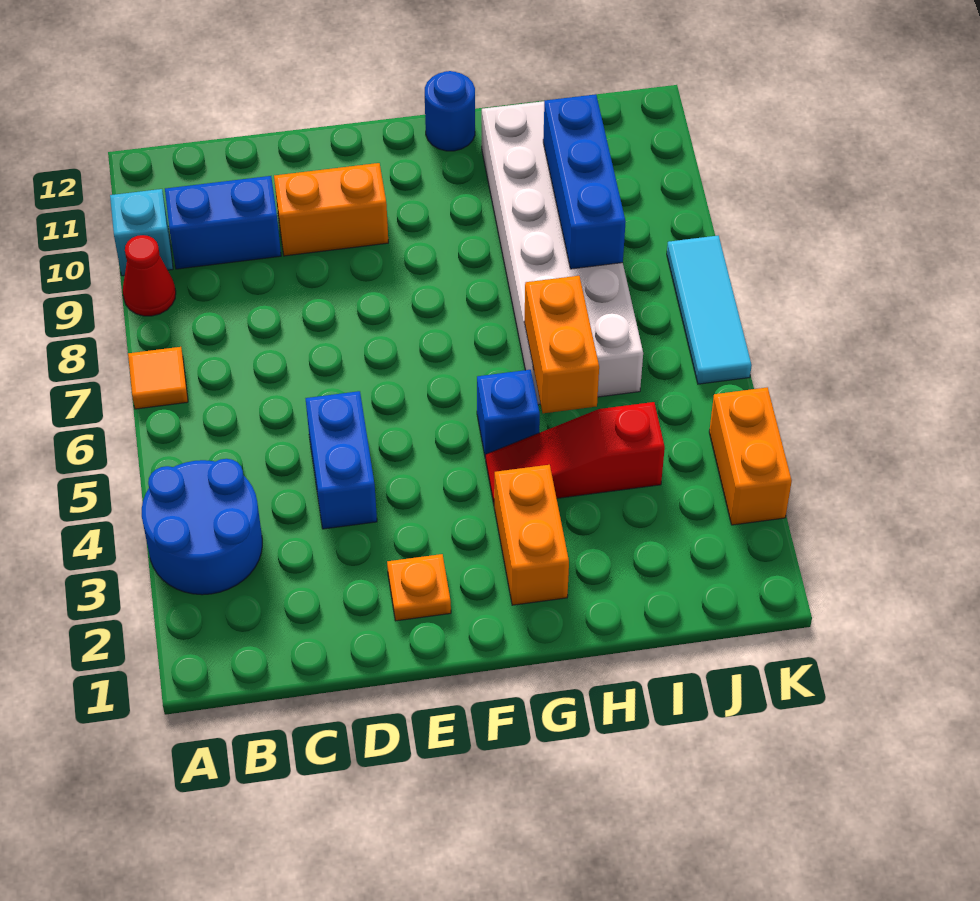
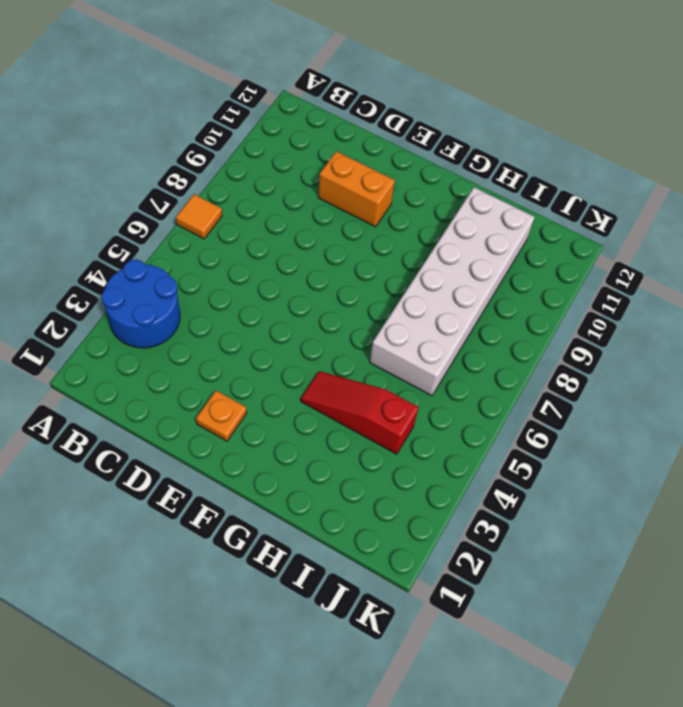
none -> red cone A9 level 1
none -> cyan brick A10 level 1
none -> blue brick B10:C10 level 1

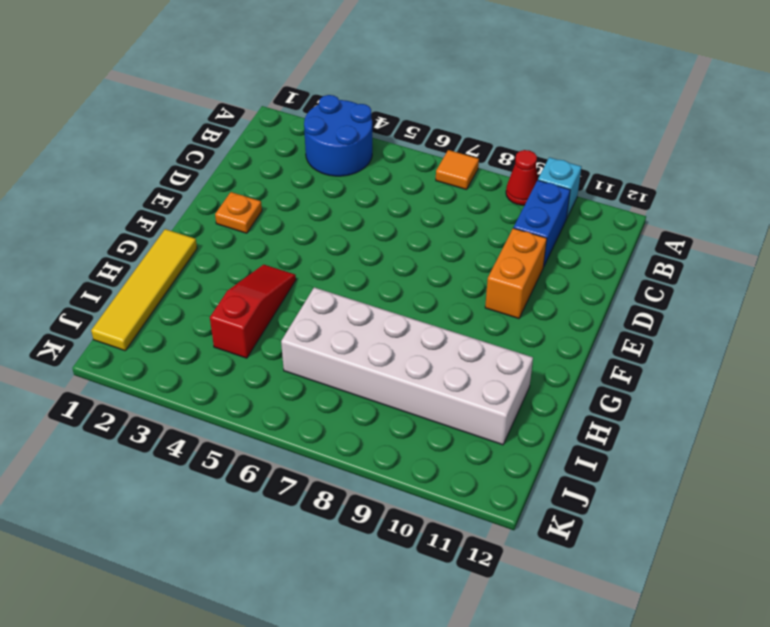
yellow tile G1:J1 level 1 -> none
none -> blue brick D4:D5 level 1
none -> orange brick G2:G3 level 1
none -> blue brick G5 level 1

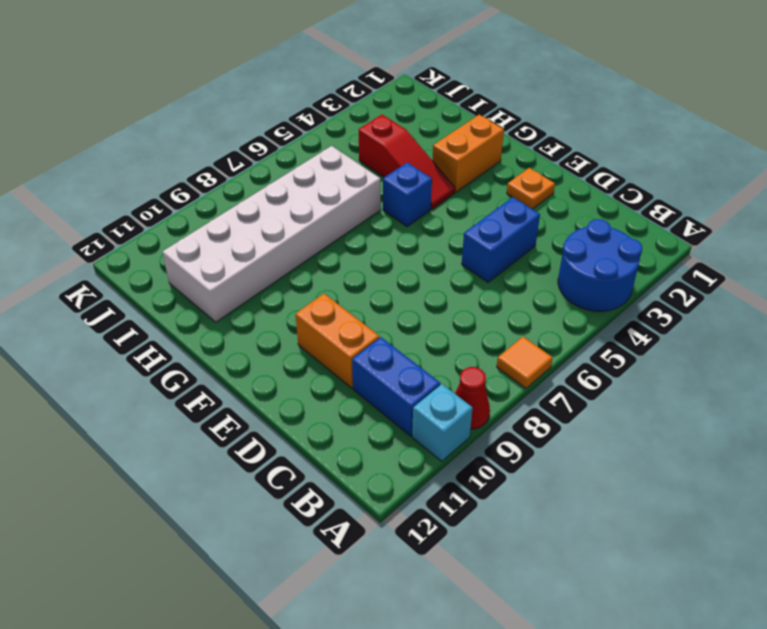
none -> blue round brick G12 level 1
none -> orange brick K3:K4 level 1
none -> cyan tile K6:K8 level 1

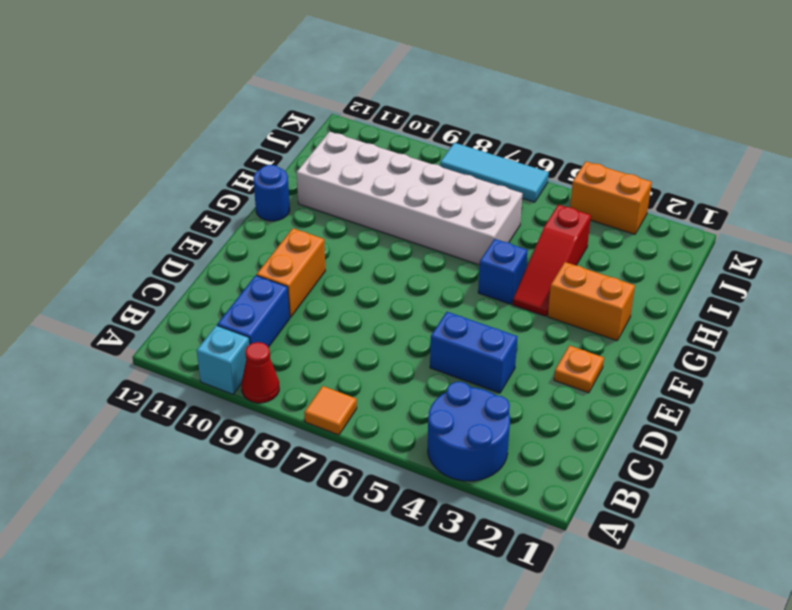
none -> orange brick H5:H6 level 2
none -> blue brick I8:I10 level 2

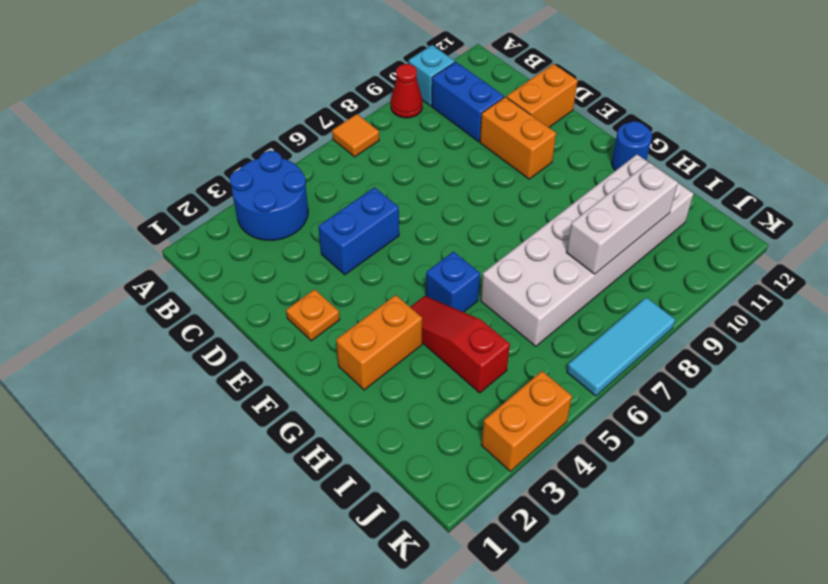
orange brick D11:D12 level 1 -> orange brick H5:H6 level 2
white brick I8:I10 level 2 -> blue brick I8:I10 level 2

